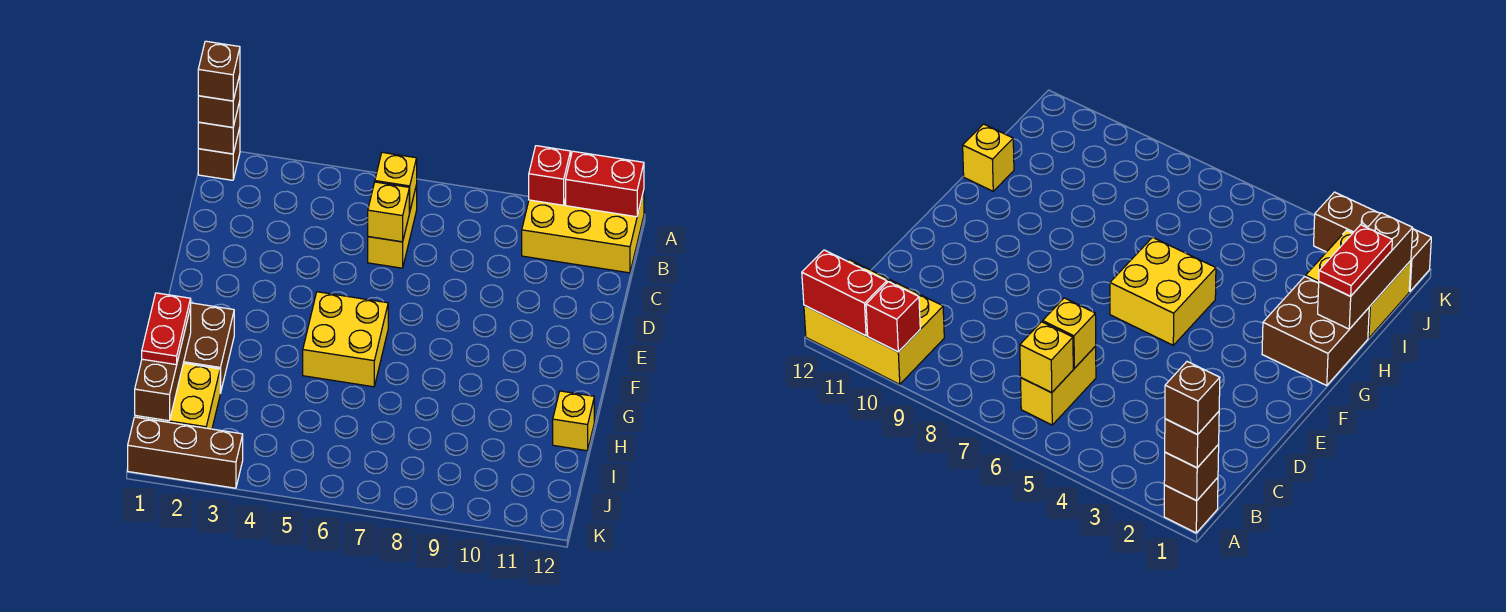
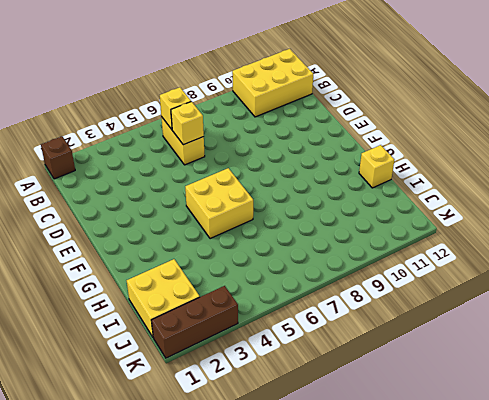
none -> brown brick G1:H2 level 1
none -> brown brick A1 level 2
none -> red brick A10 level 2

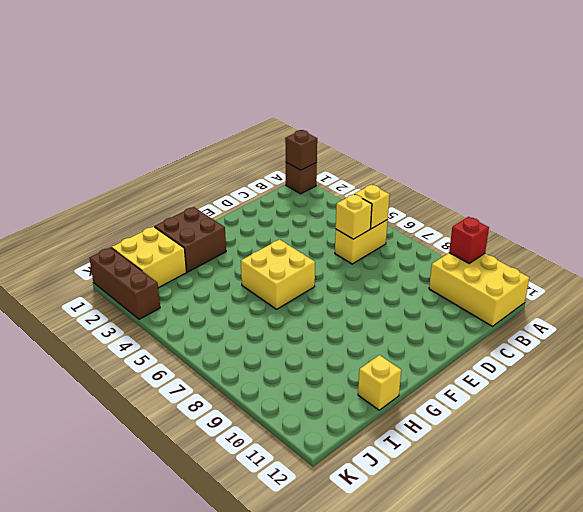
none -> red brick A11:A12 level 2
none -> brown brick H1:J1 level 2
none -> brown brick A1 level 3

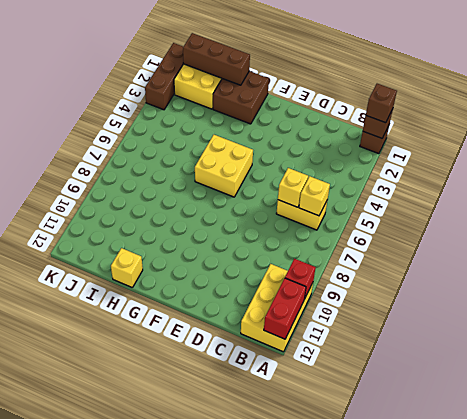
none -> red plate H1:I1 level 3
none -> brown brick A1 level 4

